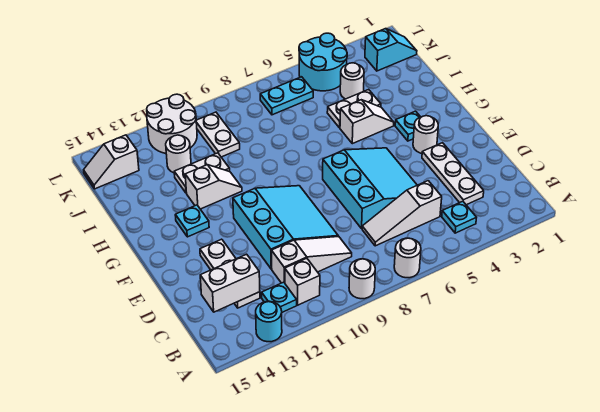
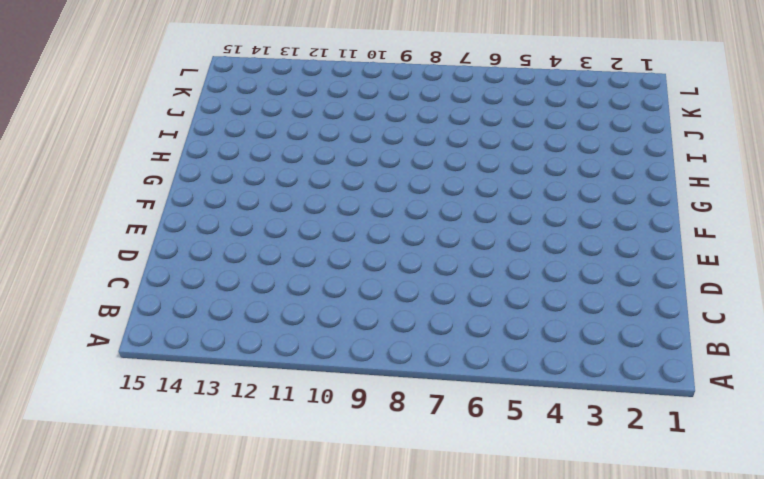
none -> white round brick A7 level 1
none -> white round brick A9 level 1
none -> cyan round brick A13 level 1

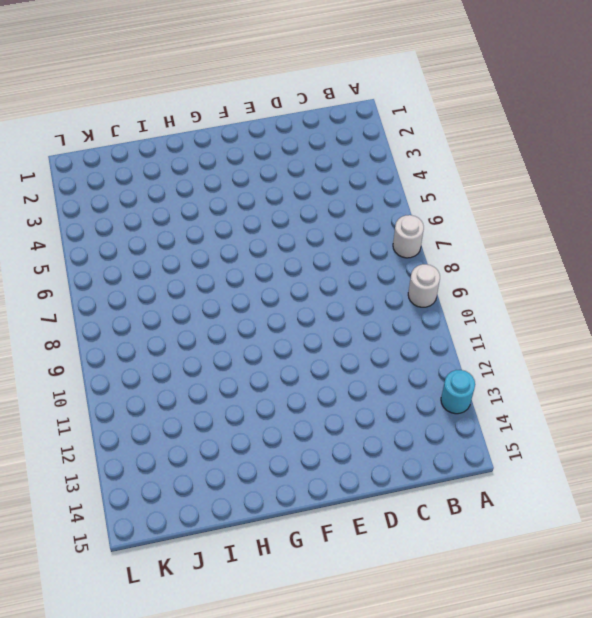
none -> cyan plate B4 level 1
none -> white brick B11 level 1
none -> cyan plate B12 level 1

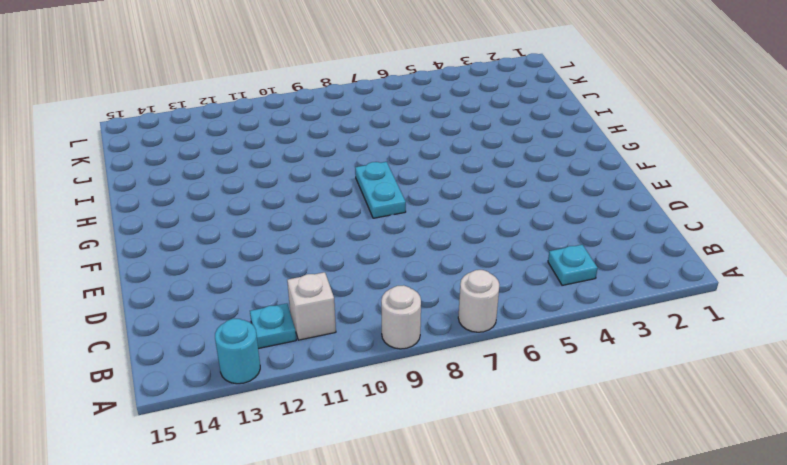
cyan plate F8:G8 level 1 -> cyan plate K6:K7 level 1
none -> white plate C3:E3 level 1
none -> white slope C5:C7 level 1 top 5
none -> white slope C9:C11 level 1 top 11

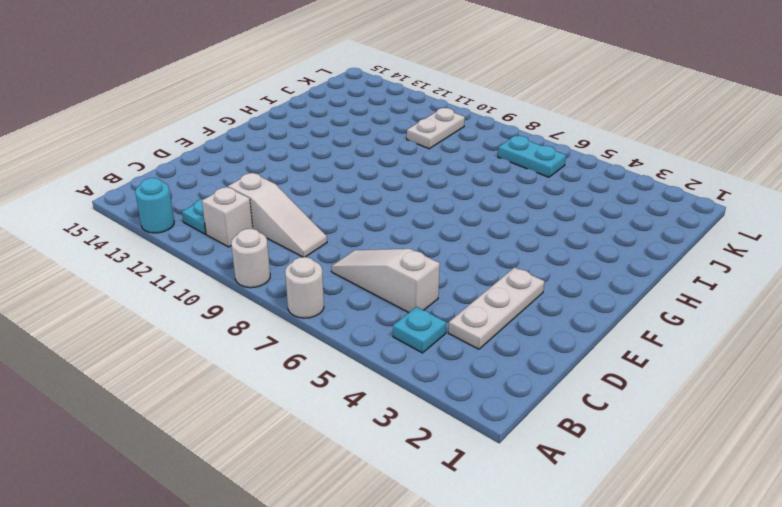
none -> white plate C13:E13 level 1
none -> cyan slope D5:F7 level 1 top 7
none -> cyan slope D9:F11 level 1 top 11

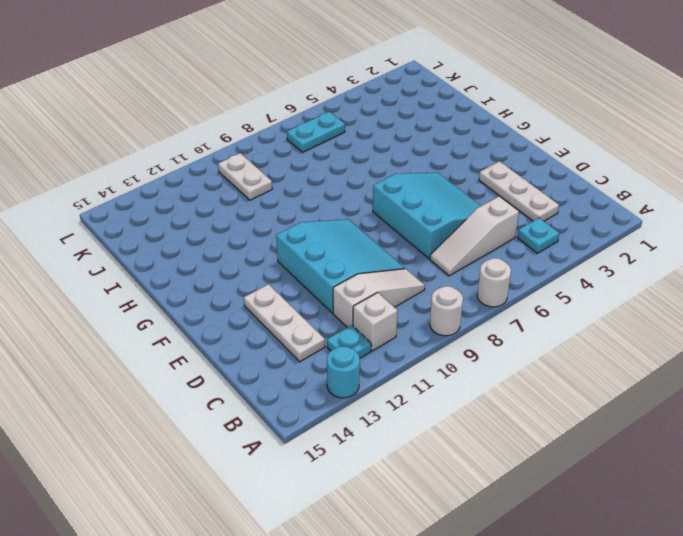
none -> white round brick F3 level 1
none -> cyan plate G3 level 1
none -> cyan plate G13 level 1

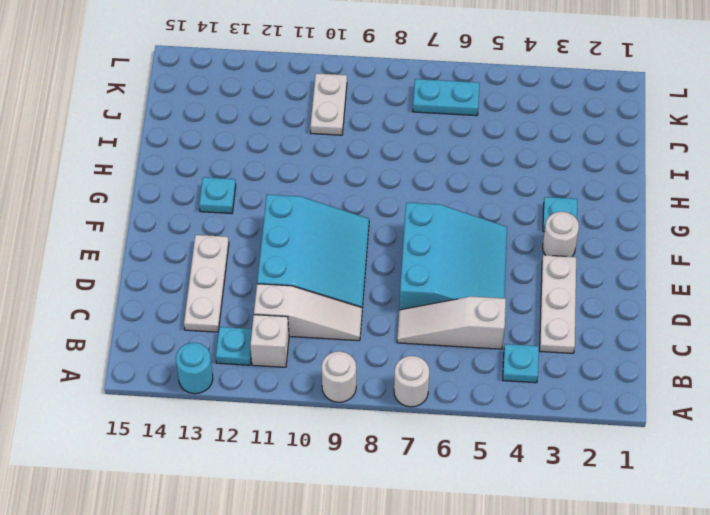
none -> white slope H4:H5 level 1 top 5
none -> white slope H11:H12 level 1 top 12
none -> white plate I4:I5 level 1

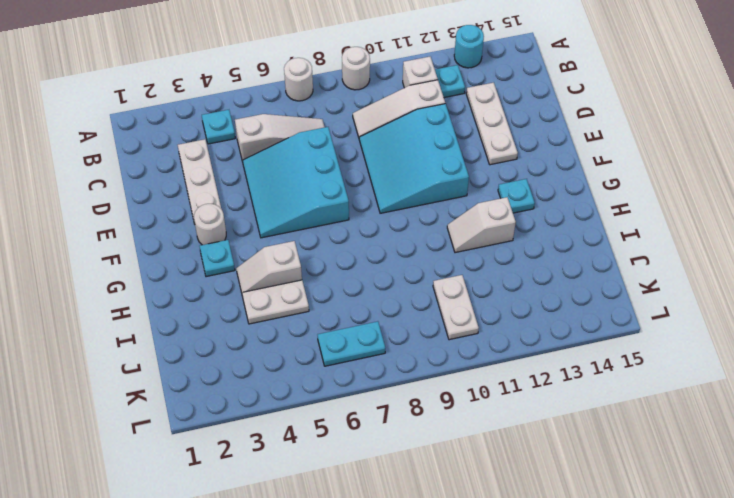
none -> white plate I11:I12 level 1
none -> white round brick J4 level 1
none -> white round brick J12 level 1

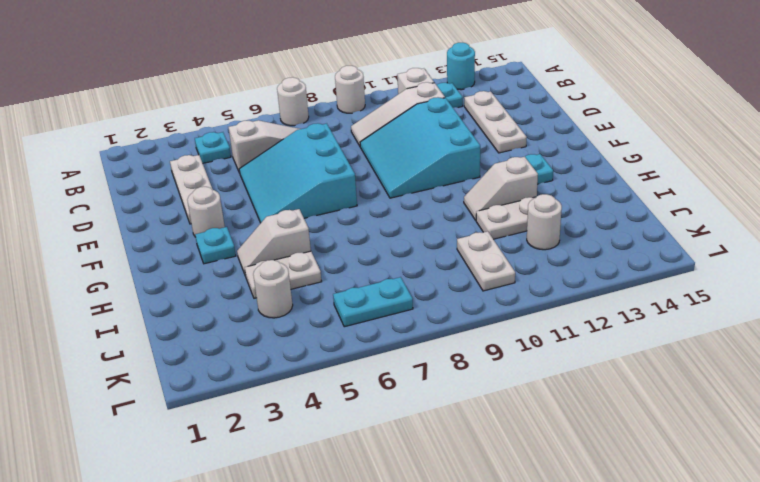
none -> cyan slope K1:K2 level 1 top 2
none -> cyan round brick K4:L5 level 1
none -> white round brick K11:L12 level 1

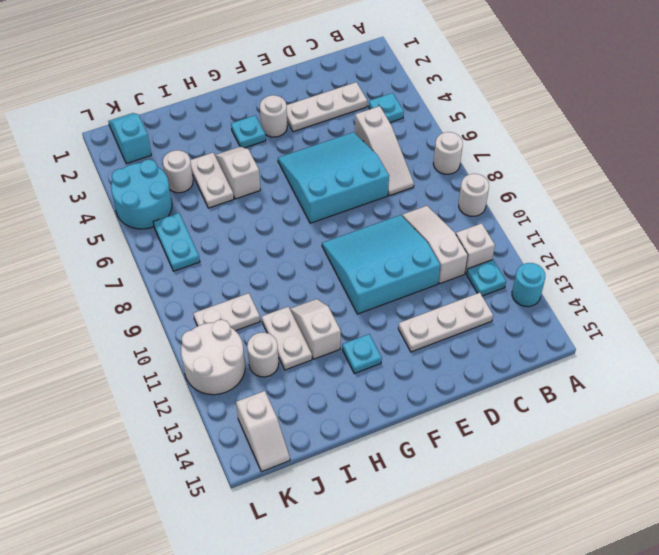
none -> white brick C13:C14 level 2

